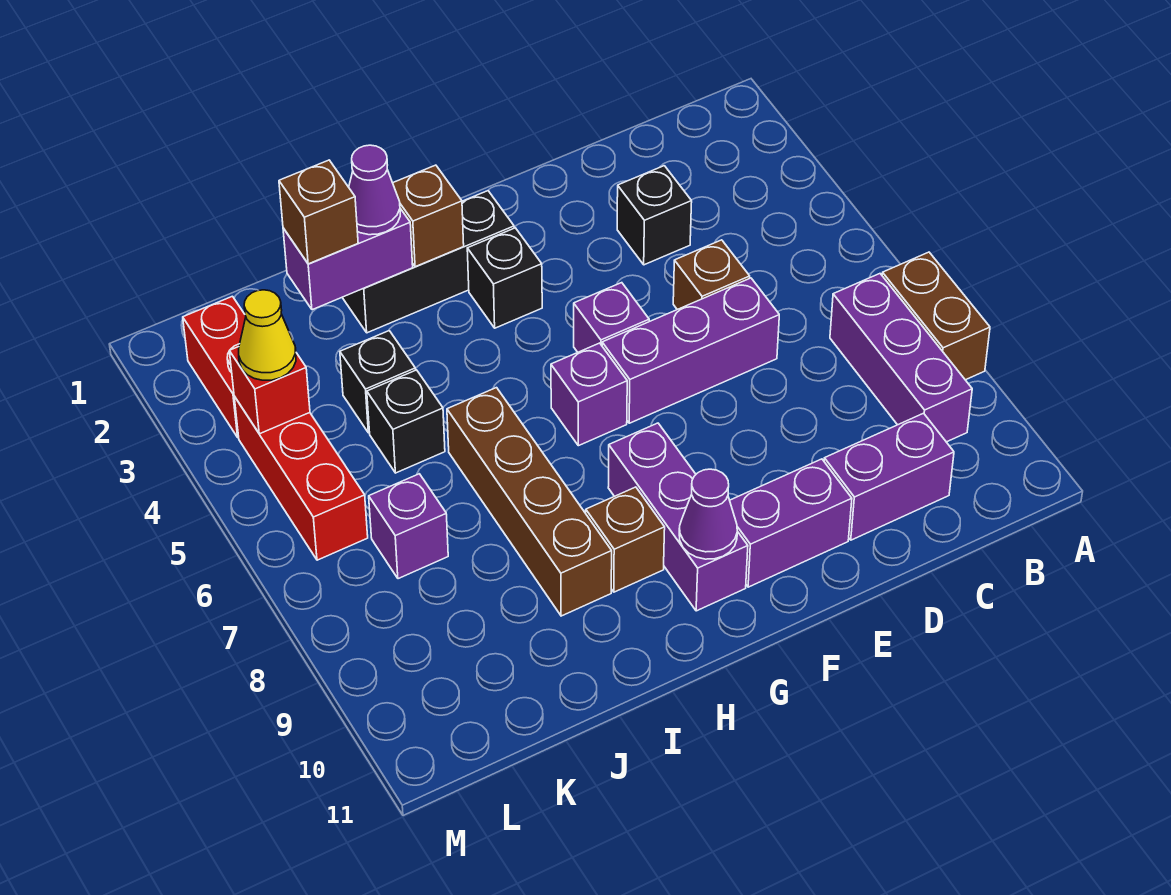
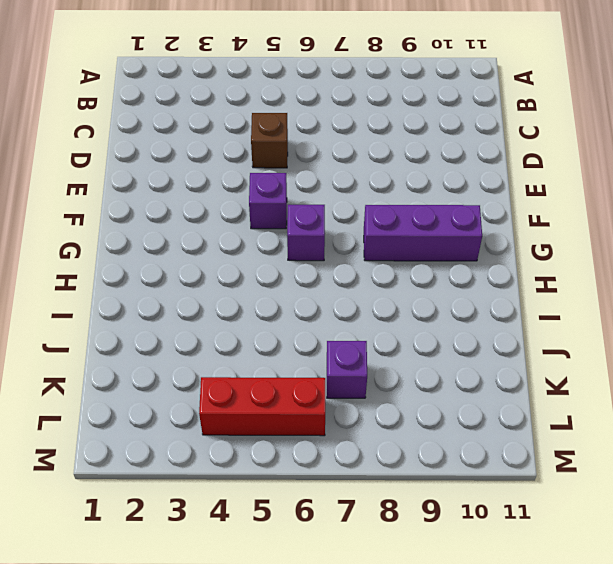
none -> brown brick A7:A8 level 1
none -> purple brick B7:B9 level 1
none -> purple brick C10:D10 level 1

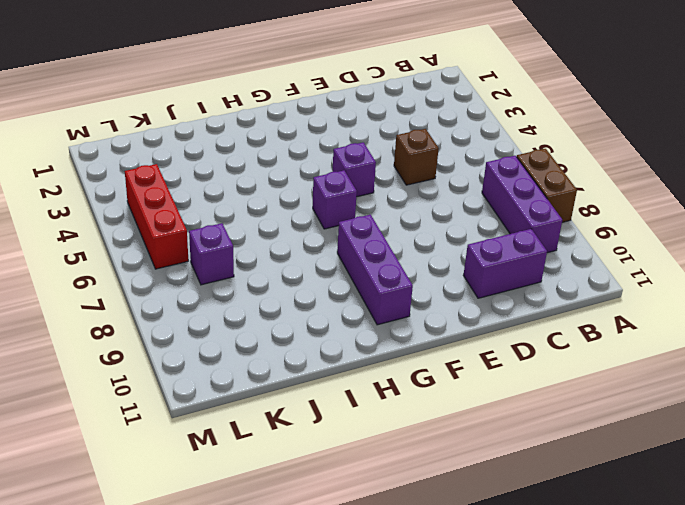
none -> black brick D3 level 1
none -> purple brick D6:F6 level 1
none -> purple brick E10:F10 level 1

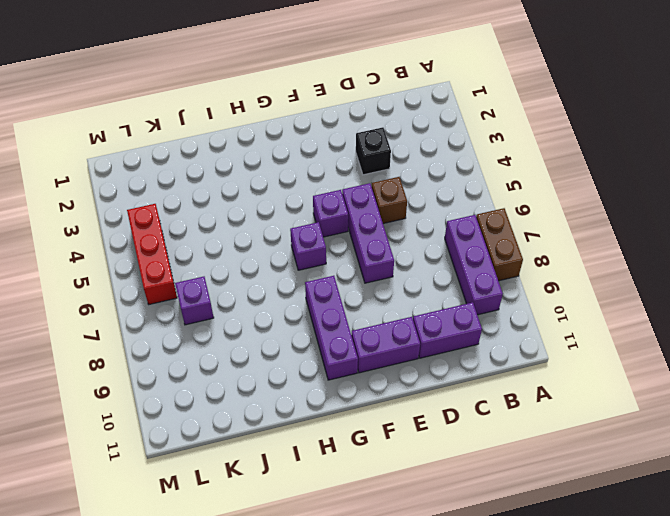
purple brick E5:E7 level 1 -> purple brick D6:F6 level 1
none -> black brick G2:I2 level 1
none -> black brick G3 level 1
none -> brown brick H9 level 1

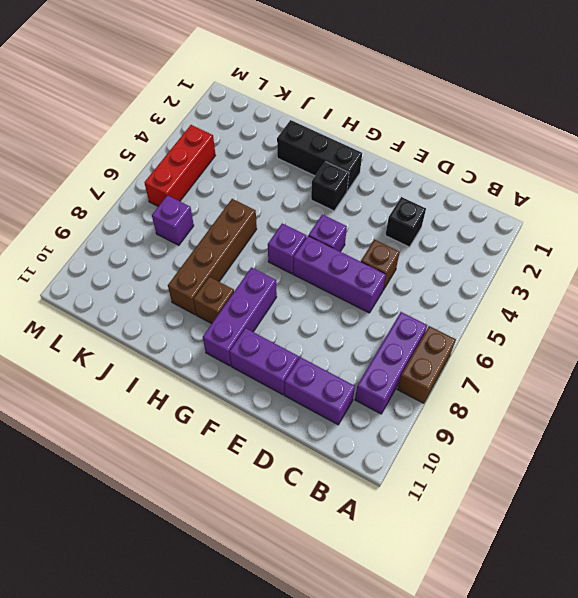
none -> black brick J4 level 1
none -> black brick J5 level 1
none -> red brick L2:L3 level 1

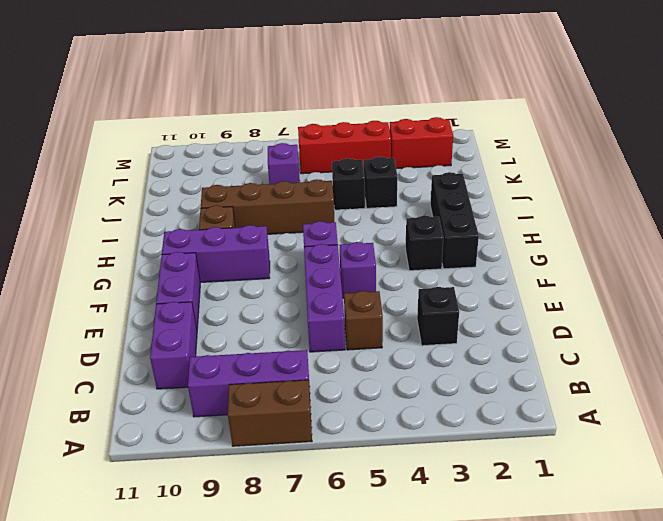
none -> purple cone G10 level 2
none -> brown brick H2 level 2
none -> purple brick I2:J2 level 2

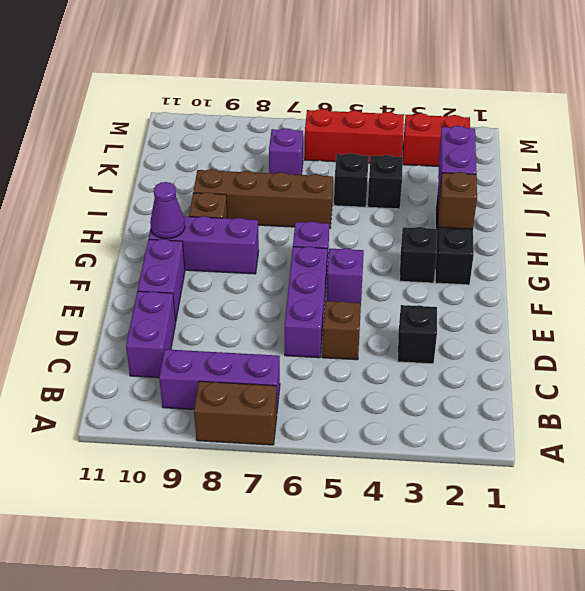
none -> red brick L4 level 2
none -> purple cone I2 level 3
none -> brown brick J2 level 3

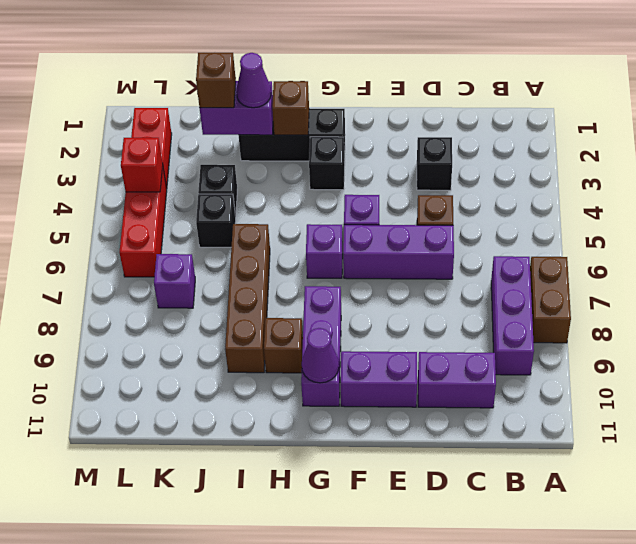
none -> yellow cone L4 level 3

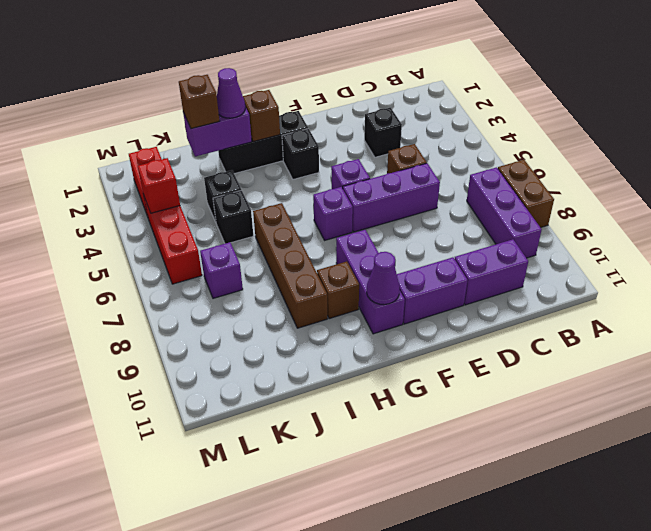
none -> yellow cone L4 level 3

